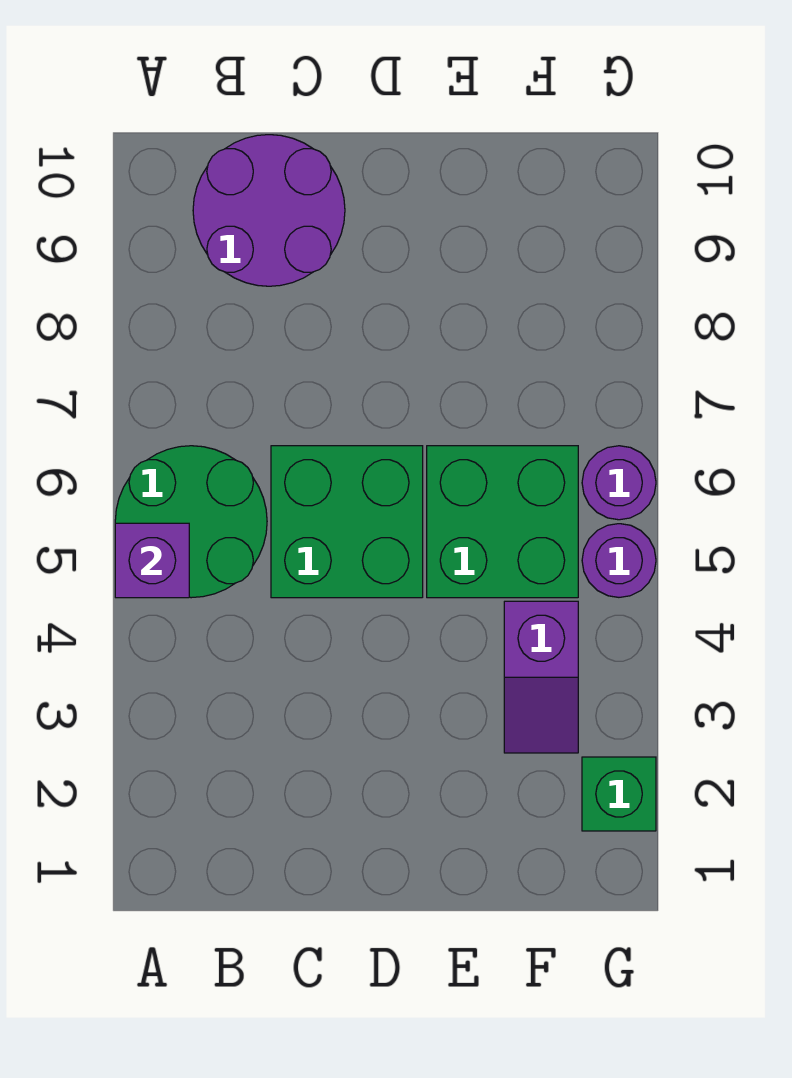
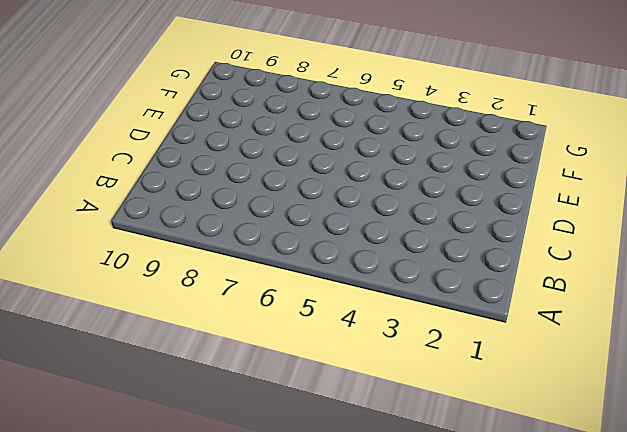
none -> green round brick A5:B6 level 1
none -> purple round brick B9:C10 level 1

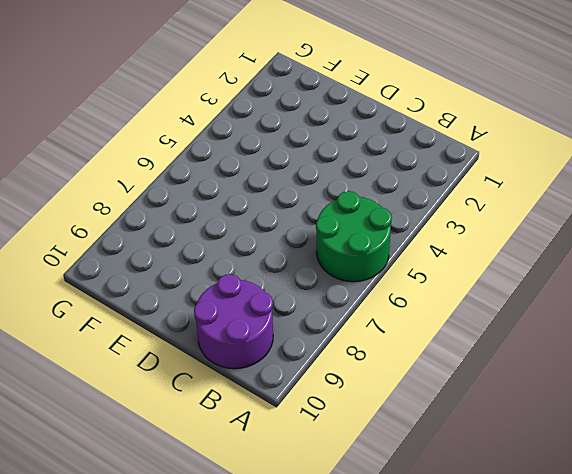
none -> green brick C5:D6 level 1
none -> green brick E5:F6 level 1

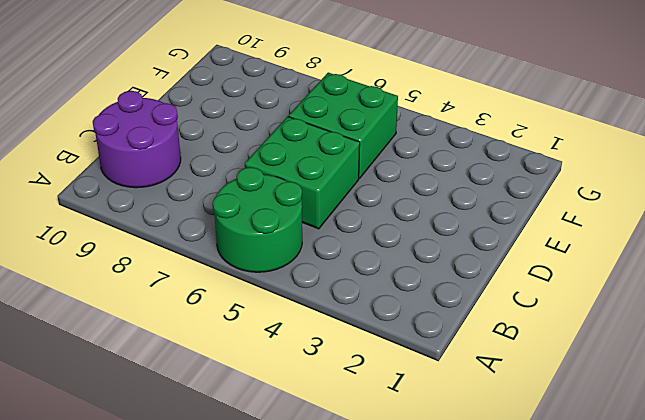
none -> purple slope F3:F4 level 1 top 4
none -> green brick G2 level 1

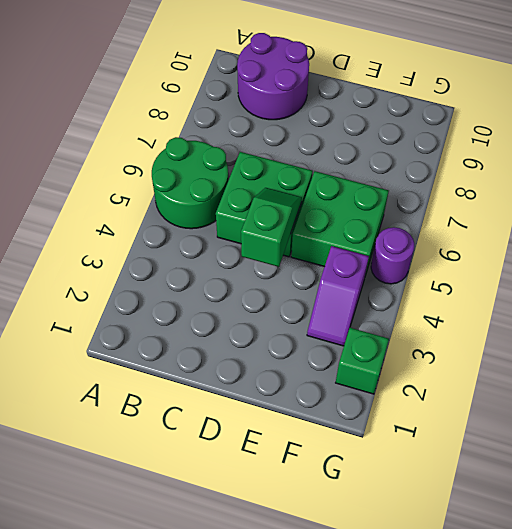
green slope D4:D5 level 2 top 4 -> none
none -> purple round brick G6 level 1
none -> purple brick A5 level 2

